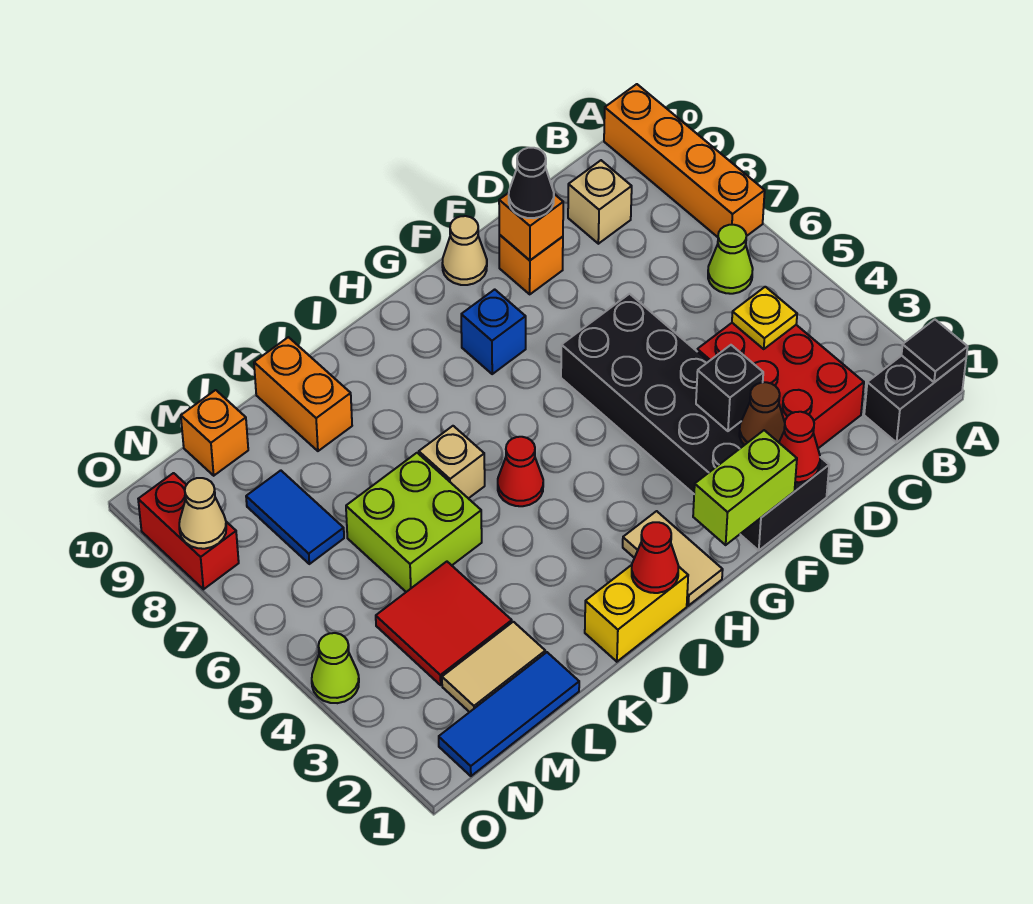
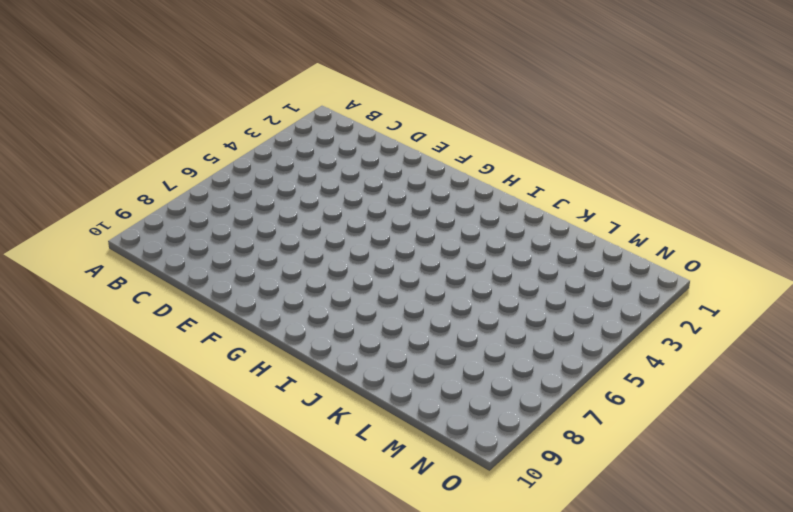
none -> black brick A1:B1 level 1
none -> orange brick A7:A10 level 1
none -> lime cone B6 level 1
none -> red brick C2:D4 level 1

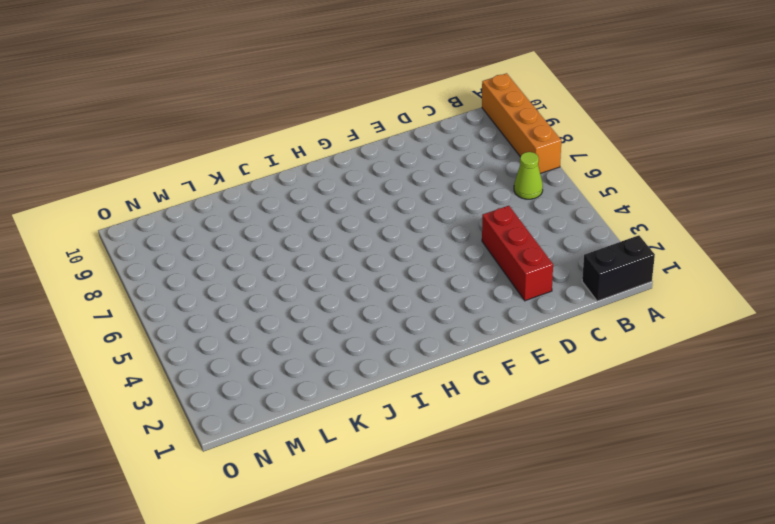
red brick D2:D4 level 1 -> red brick C2:D4 level 1
none -> tan brick C9 level 1
none -> black brick E1:F6 level 1
none -> orange brick E9 level 1
none -> tan cone F10 level 1

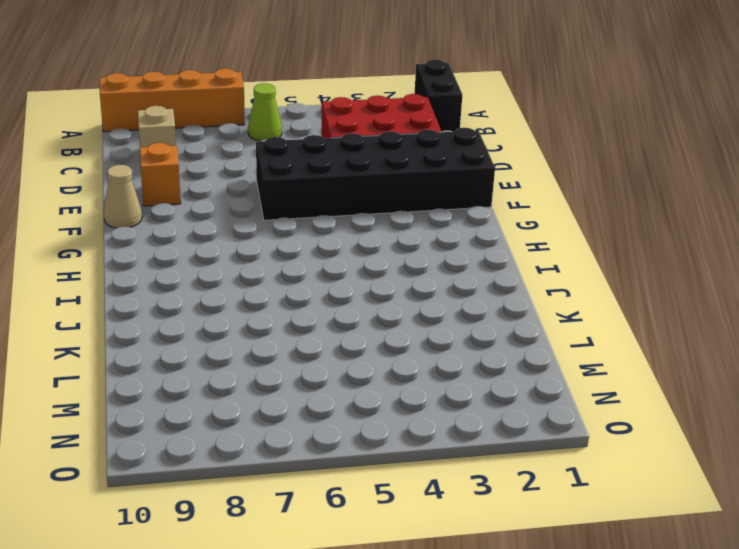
none -> blue brick G8 level 1
none -> tan tile H1:H2 level 1
none -> yellow brick I1:J1 level 1
none -> red cone I5 level 1

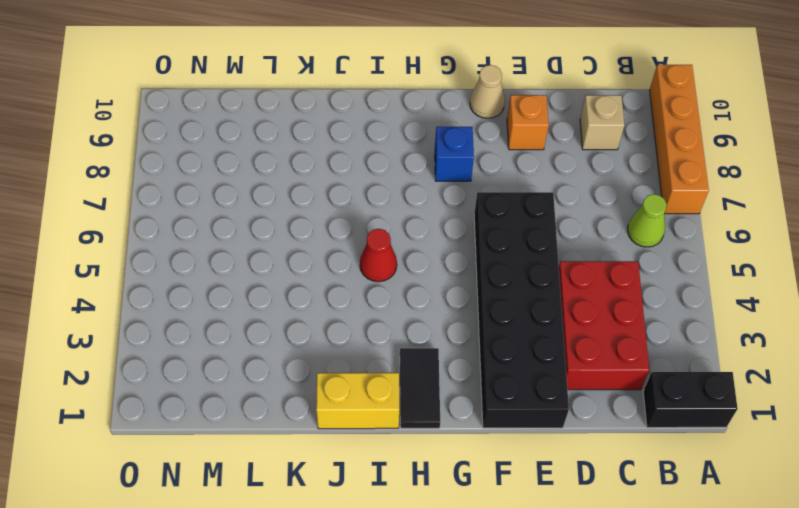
black tile H1:H2 level 1 -> tan tile H1:H2 level 1
none -> tan brick J6 level 1
none -> lime brick K5:L6 level 1
none -> orange brick K9:K10 level 1
none -> blue tile L1:N1 level 1

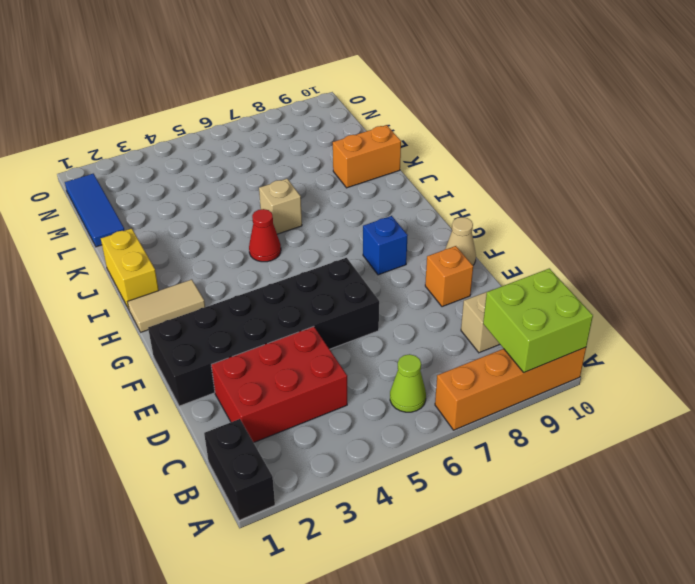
lime brick A9:B10 level 2 -> lime brick K5:L6 level 1
none -> tan tile L2:M2 level 1
none -> red tile L3:M4 level 1
none -> blue tile M7:M8 level 1
none -> orange brick M10 level 1

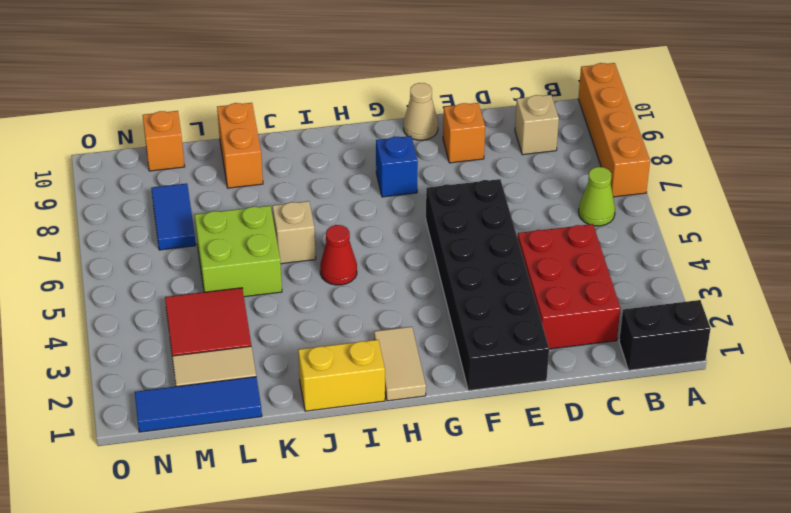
none -> lime cone O4 level 1
none -> red brick O8:O9 level 1
none -> black tile A1 level 2
none -> yellow plate C4 level 2

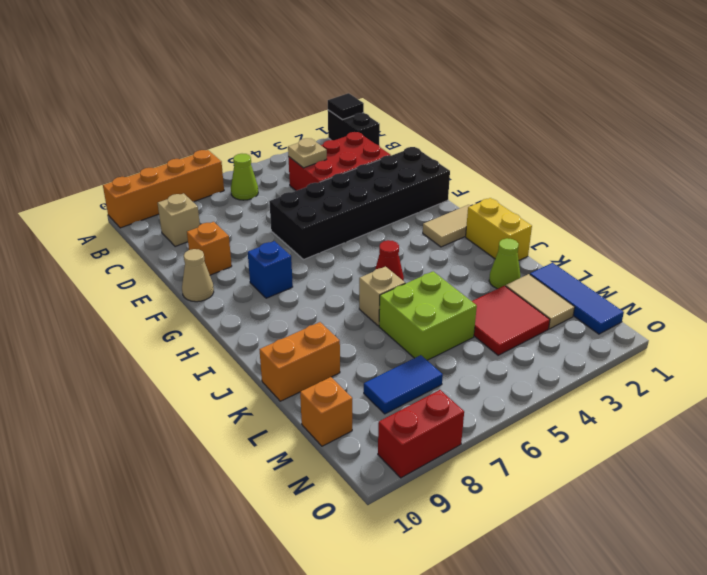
tan plate C4 level 2 -> yellow plate C4 level 2
lime cone K2 level 1 -> lime cone O4 level 1
none -> red cone E1 level 2
none -> brown cone E2 level 2
none -> black brick E3 level 2
none -> orange brick E9 level 2

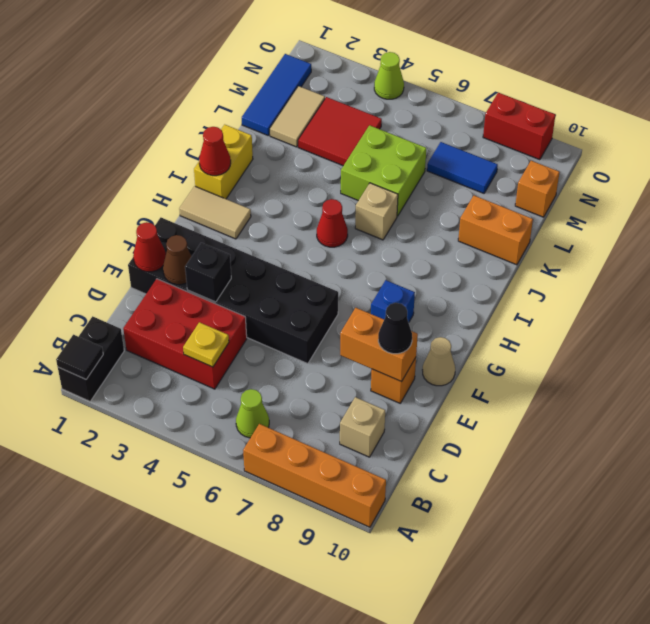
orange brick E8:E9 level 2 -> orange brick E9 level 2
none -> lime brick F1:G1 level 2
none -> tan cone O8 level 2

